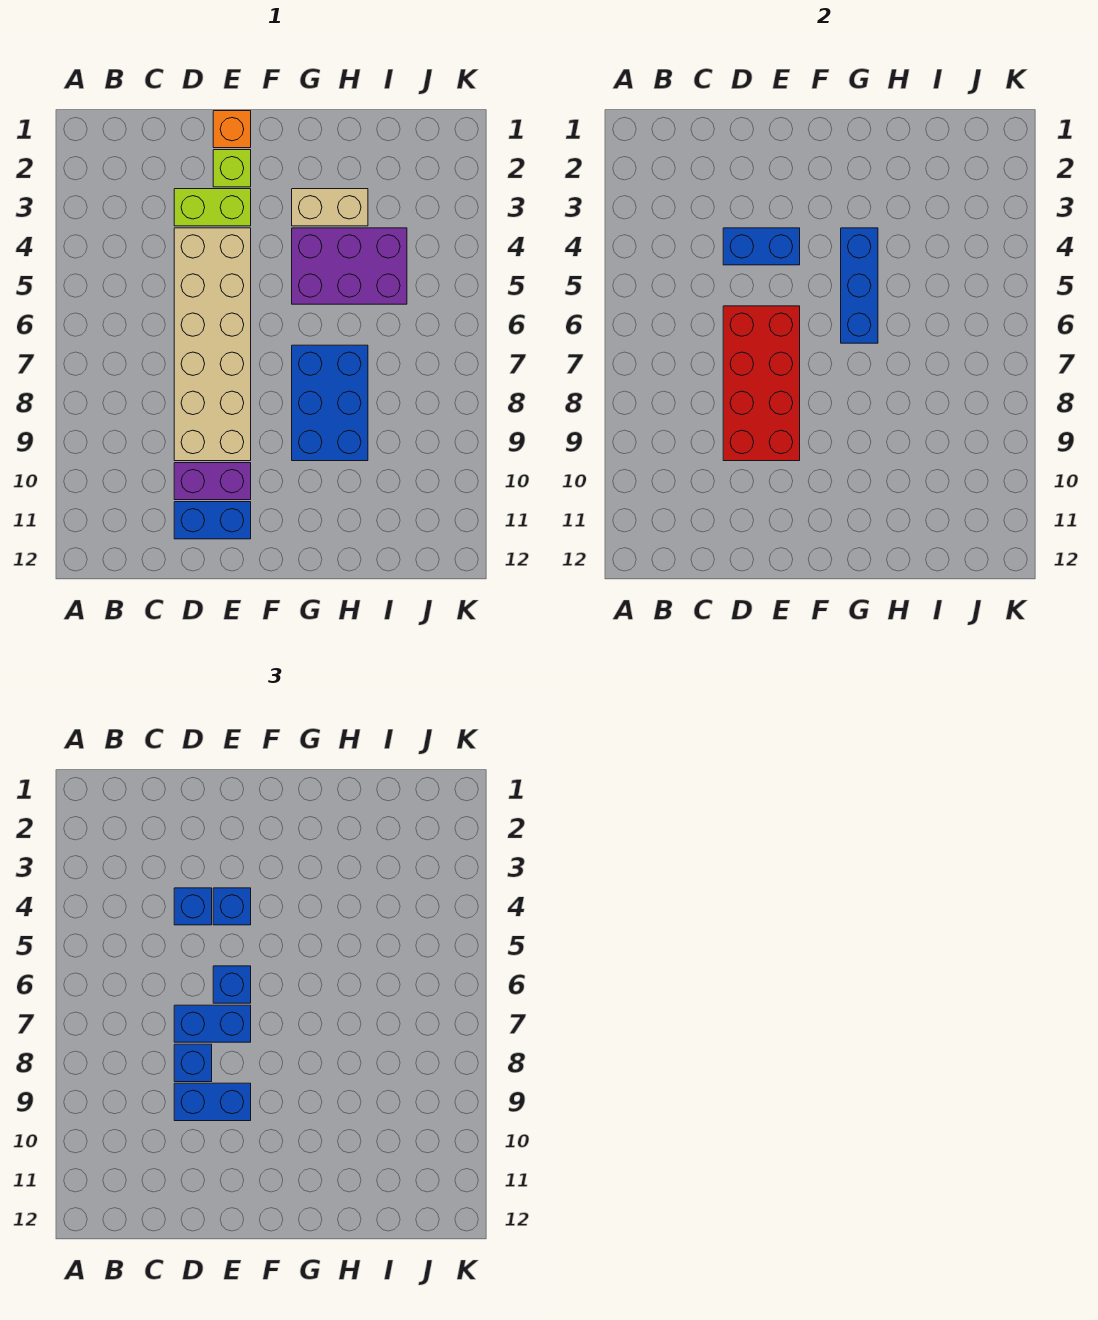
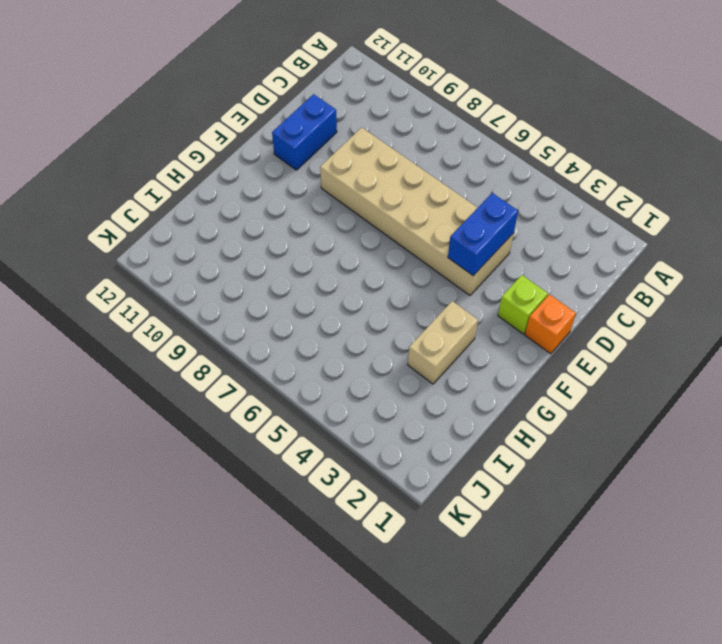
none -> lime brick D3:E3 level 1
none -> purple brick D10:E10 level 1
none -> purple brick G4:I5 level 1

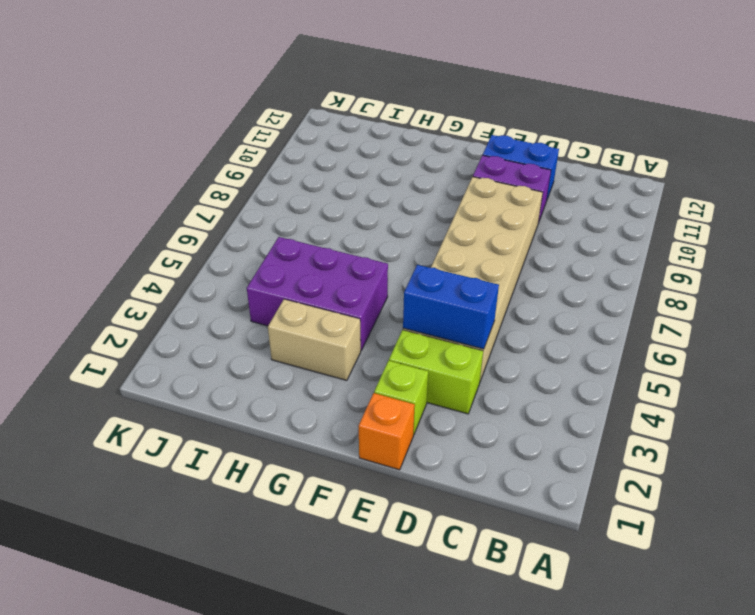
none -> blue brick G7:H9 level 1
none -> red brick D6:E9 level 2
none -> blue brick G4:G6 level 2

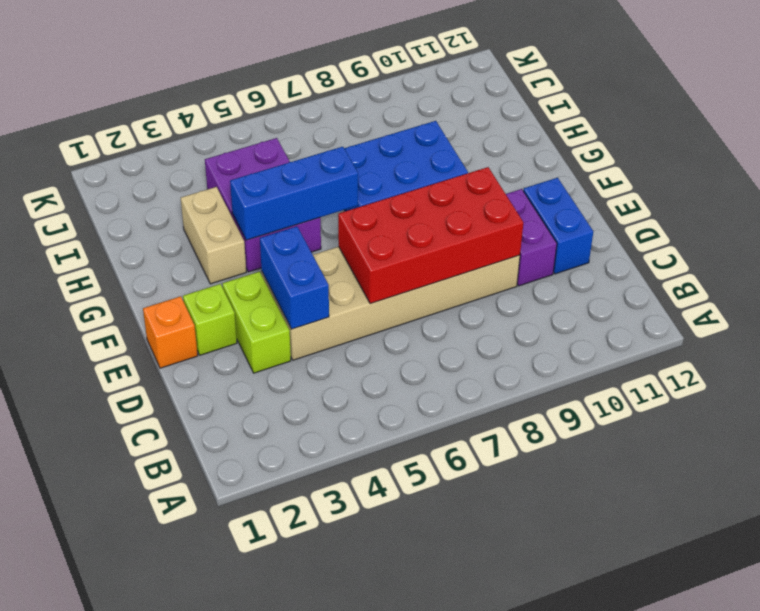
none -> blue brick D4 level 3
none -> blue brick D7:E7 level 3
none -> blue brick D8 level 3

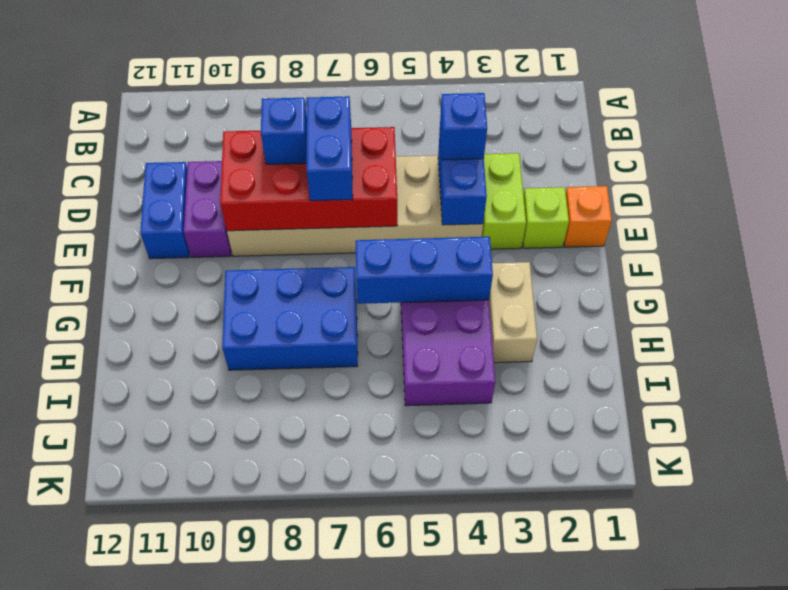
none -> blue brick D9:E9 level 3
none -> blue brick E4 level 3
none -> blue brick E6 level 3

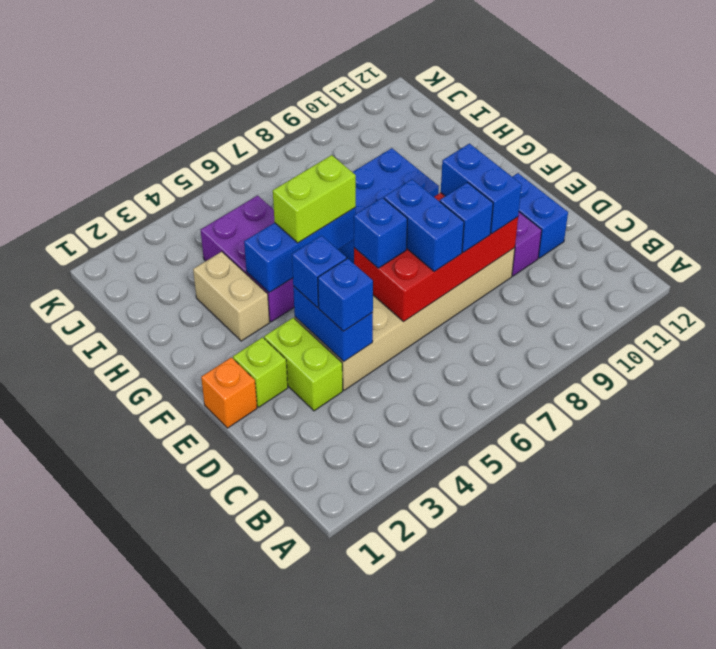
lime brick G5:G6 level 3 -> none

